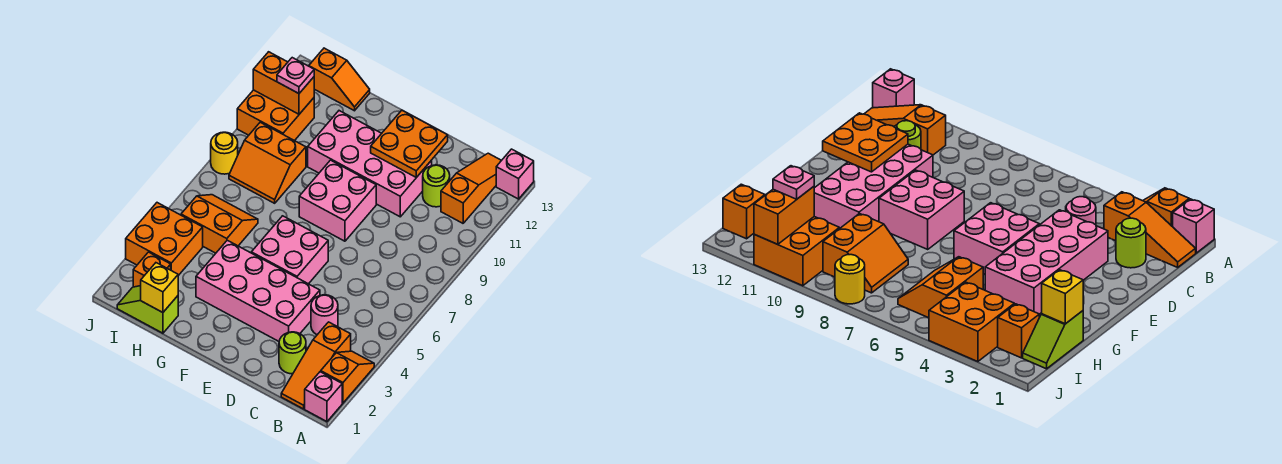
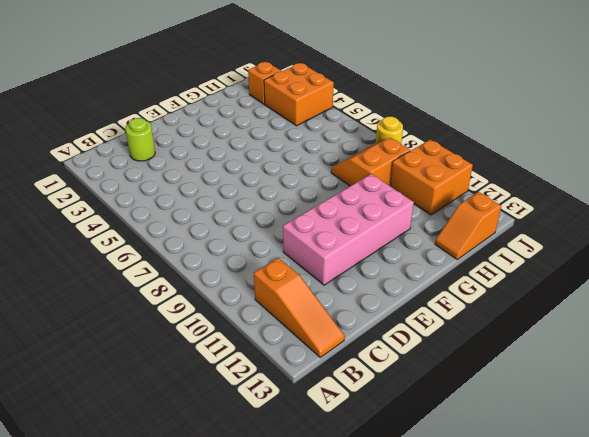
none -> pink brick A1 level 1
none -> orange slope A2:A3 level 1 top 2
none -> pink brick A13 level 1

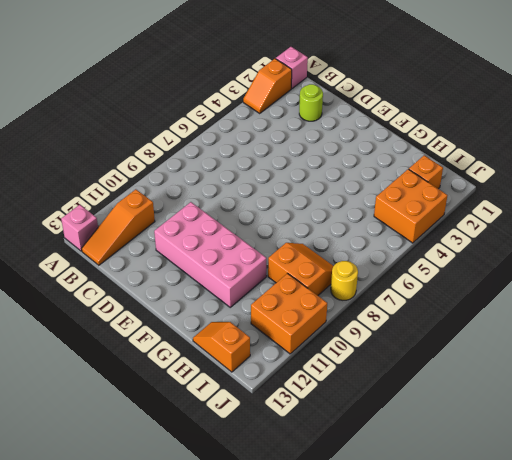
none -> orange slope B1:B3 level 1 top 3
none -> pink round brick C4 level 1
none -> lime round brick C11 level 1

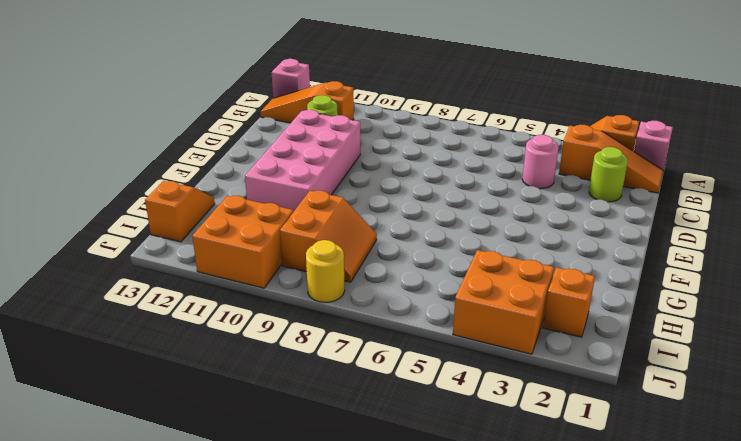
none -> pink brick D3:G4 level 1
none -> pink brick E5:F6 level 1
none -> pink brick E8:F9 level 1

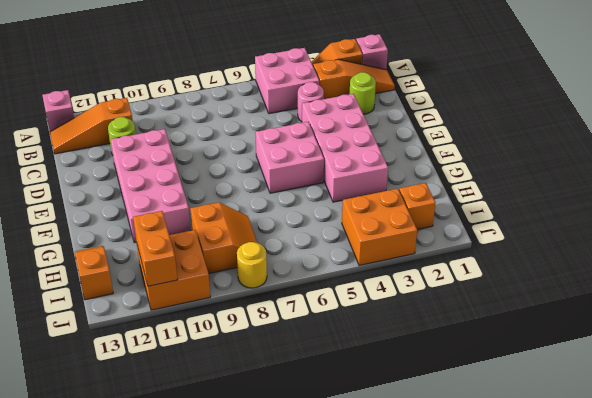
pink brick A4:B5 level 1 -> pink brick E8:F9 level 1
none -> lime slope H1:I1 level 1 top H
none -> orange slope H5:I6 level 1 top 5
none -> orange plate D11:E12 level 2

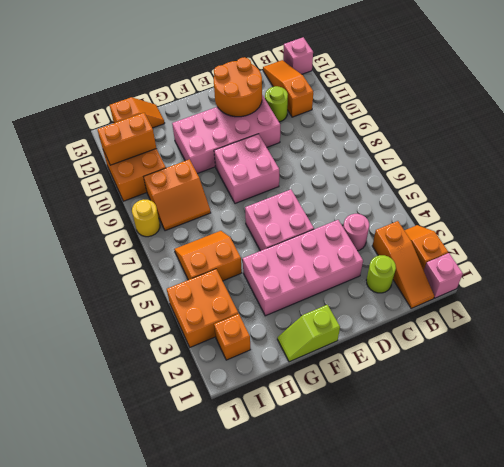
orange round brick D11:E12 level 2 -> orange plate D11:E12 level 2
lime slope F1:G1 level 1 top F -> lime slope H1:I1 level 1 top H
none -> yellow brick H1 level 2
none -> pink plate I11 level 3

